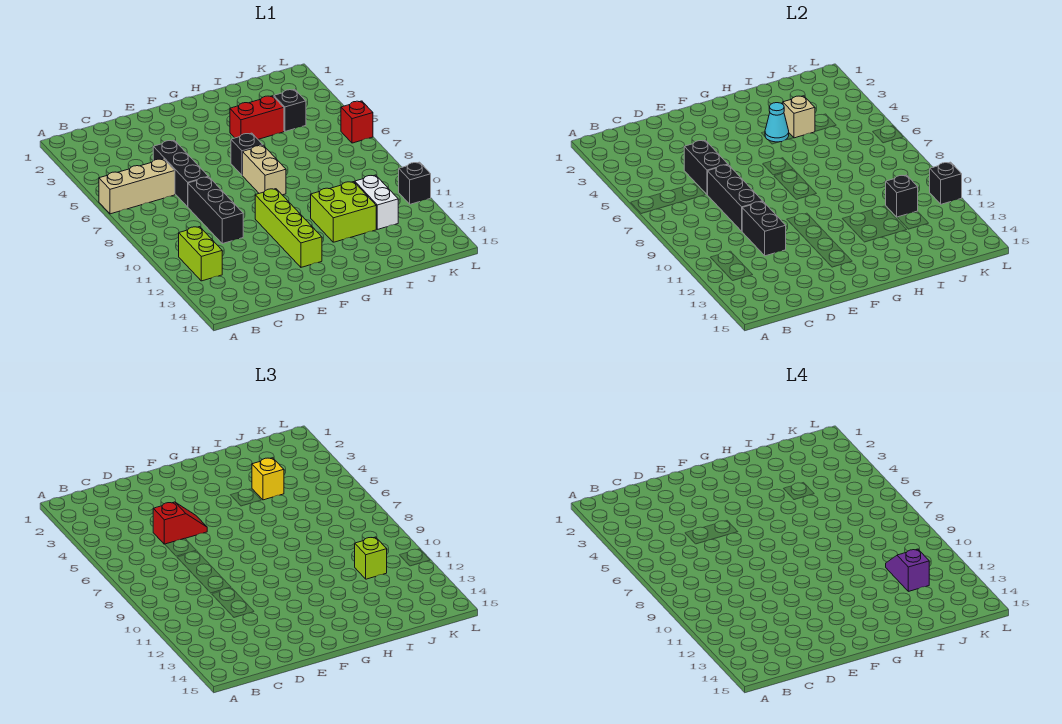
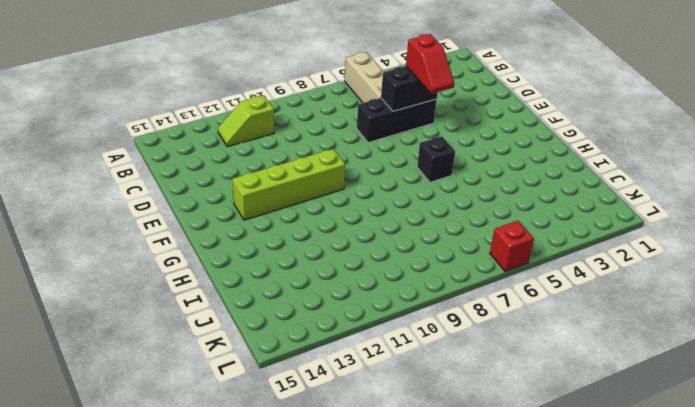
lime slope B11:B12 level 1 top 11 -> lime brick B11:B12 level 1
none -> black brick D8:D10 level 1
none -> tan brick G7:G8 level 1
none -> red brick H4:I4 level 1

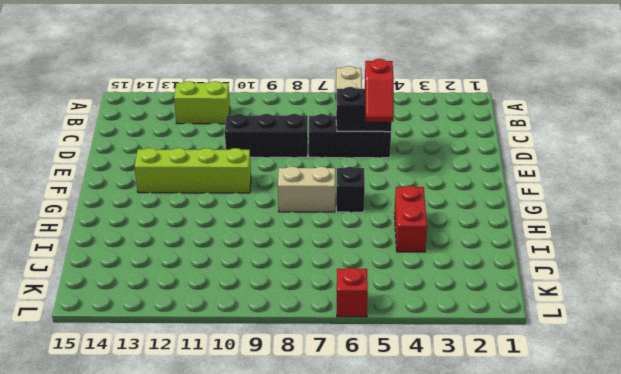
none -> lime brick H11:I12 level 1
none -> black brick J4 level 1
none -> white brick J11:J12 level 1

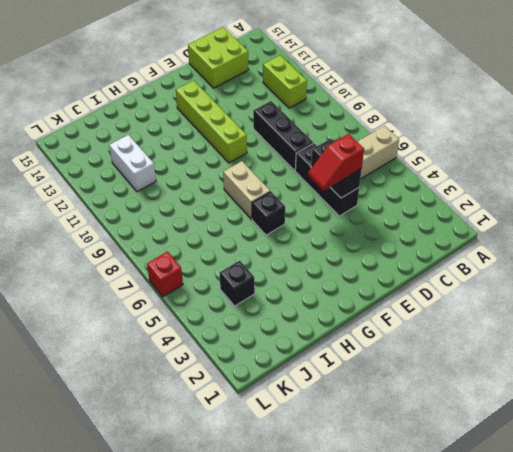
lime brick C14:D15 level 1 -> lime brick H11:I12 level 1
none -> red brick H4:I4 level 1
none -> black brick L11 level 1
none -> black brick D7:D9 level 2

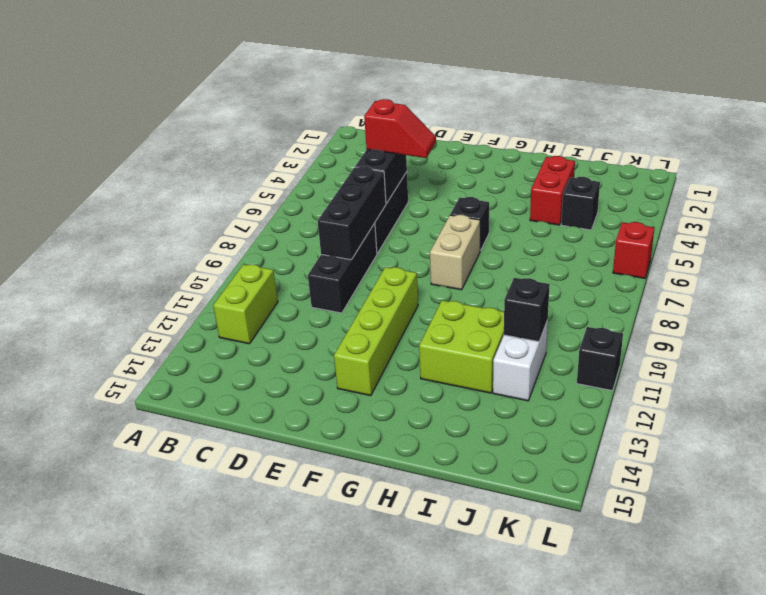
red brick I3:I4 level 1 -> red brick H4:I4 level 1
none -> tan brick A6:C6 level 1
none -> black brick D10:D11 level 2
none -> cyan cone H4 level 2

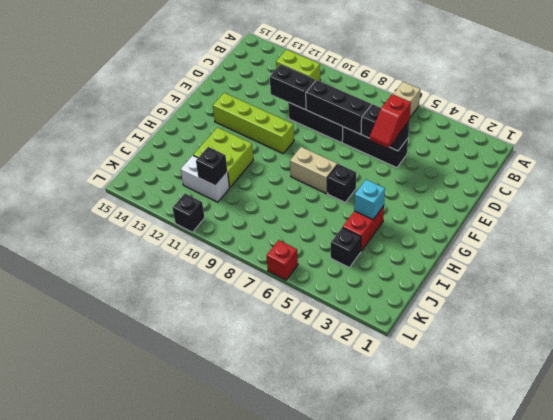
cyan brick H4 level 2 -> cyan cone H4 level 2
none -> tan brick I4 level 2
none -> black brick L11 level 2
none -> yellow brick I4 level 3

